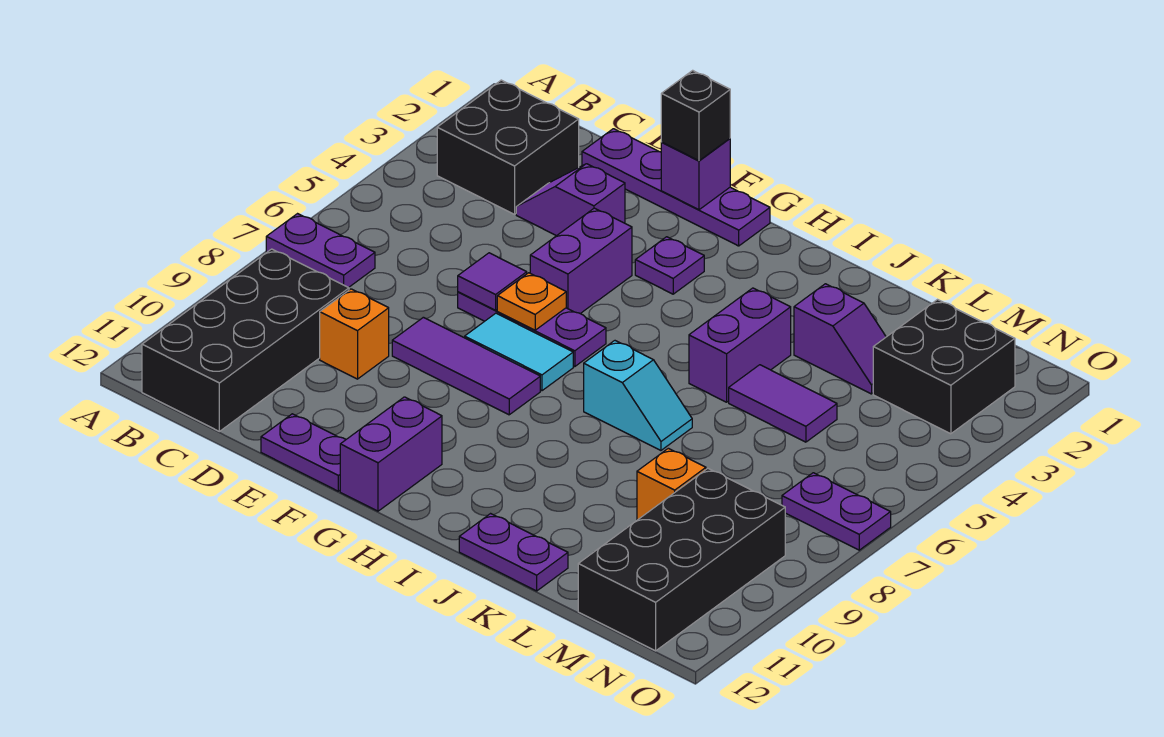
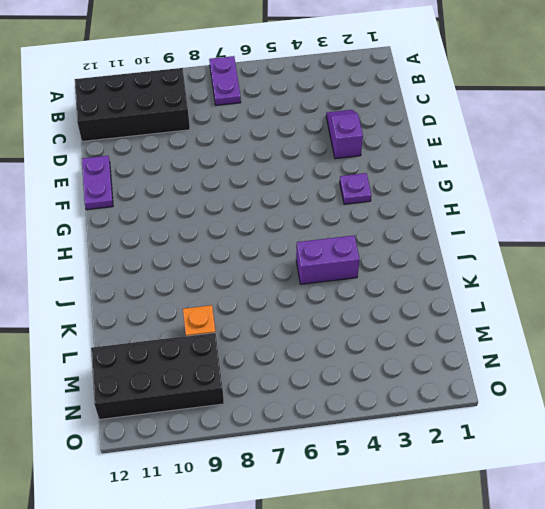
none -> black brick B2:C3 level 1
none -> purple plate D1:G1 level 1
none -> orange brick D9 level 1

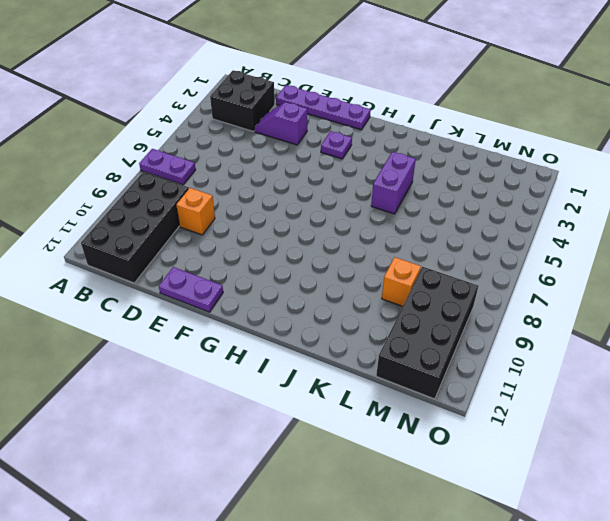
none -> purple plate E6:G6 level 1
none -> purple tile E8:G8 level 1
none -> purple brick F4:F5 level 1

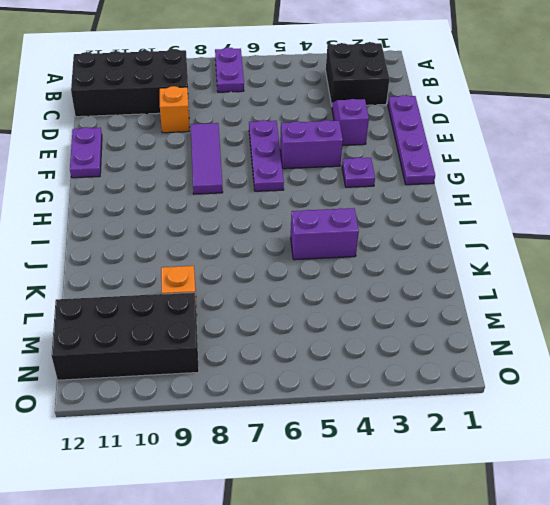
none -> cyan tile F7:G7 level 1
none -> purple brick G11:G12 level 1
none -> cyan slope I7:J7 level 1 top I

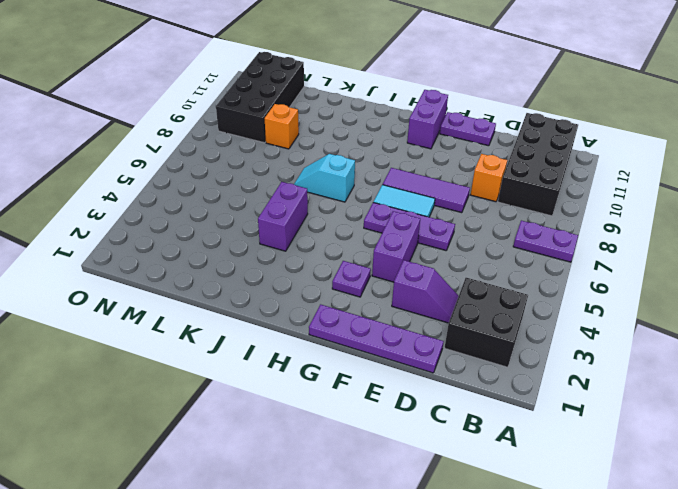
none -> purple plate J12:K12 level 1
none -> purple slope K3:L3 level 1 top K
none -> purple tile K5:L5 level 1

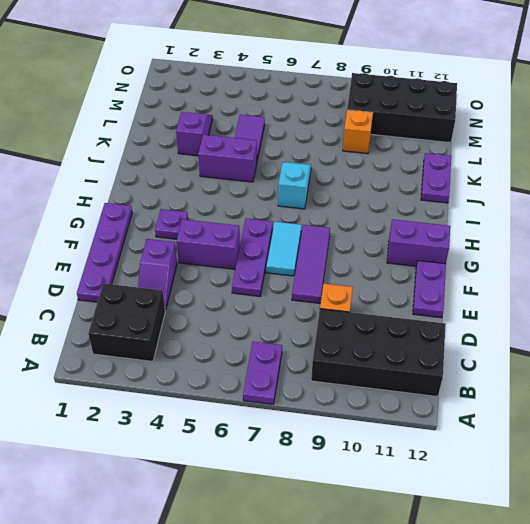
none -> black brick M2:N3 level 1
none -> purple plate N7:O7 level 1
none -> purple tile E6 level 2

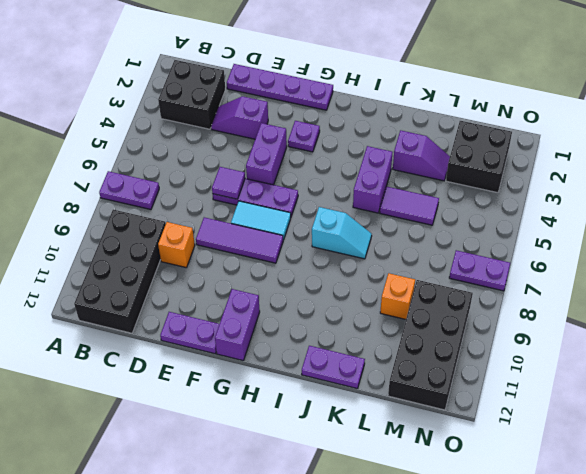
none -> purple brick F1 level 2
none -> orange plate F6 level 2
none -> black brick F1 level 3

